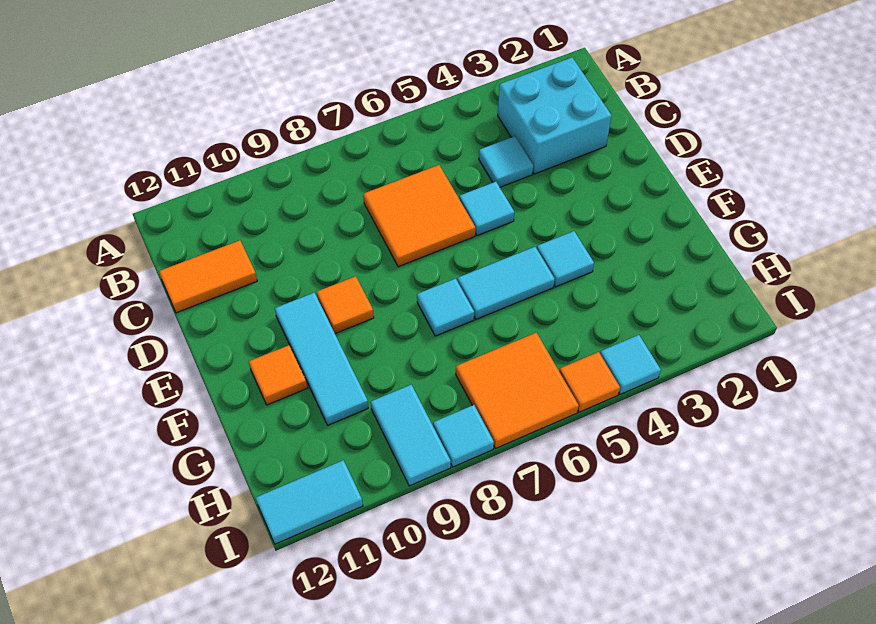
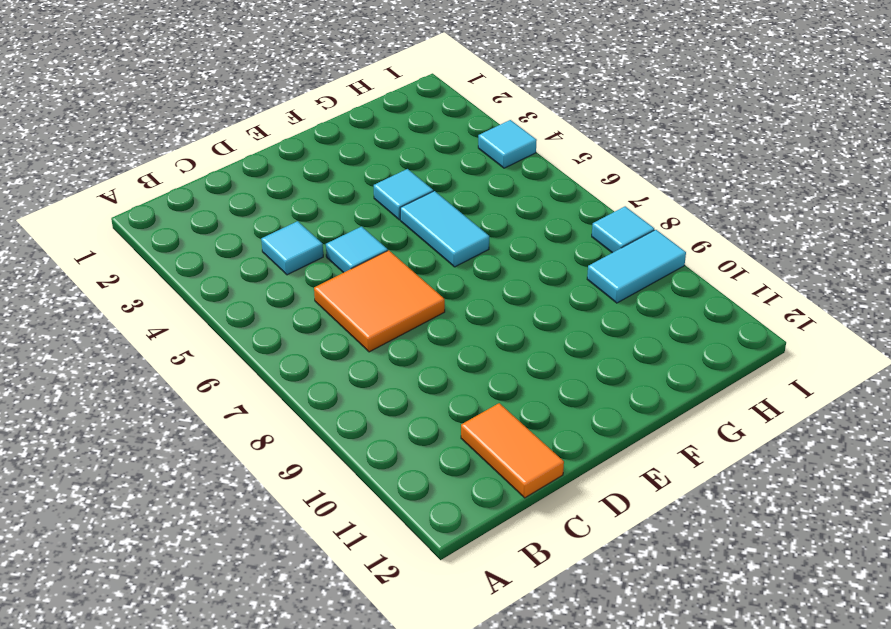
none -> cyan brick B2:C3 level 1
none -> orange tile E9 level 1
none -> cyan tile E10:G10 level 1

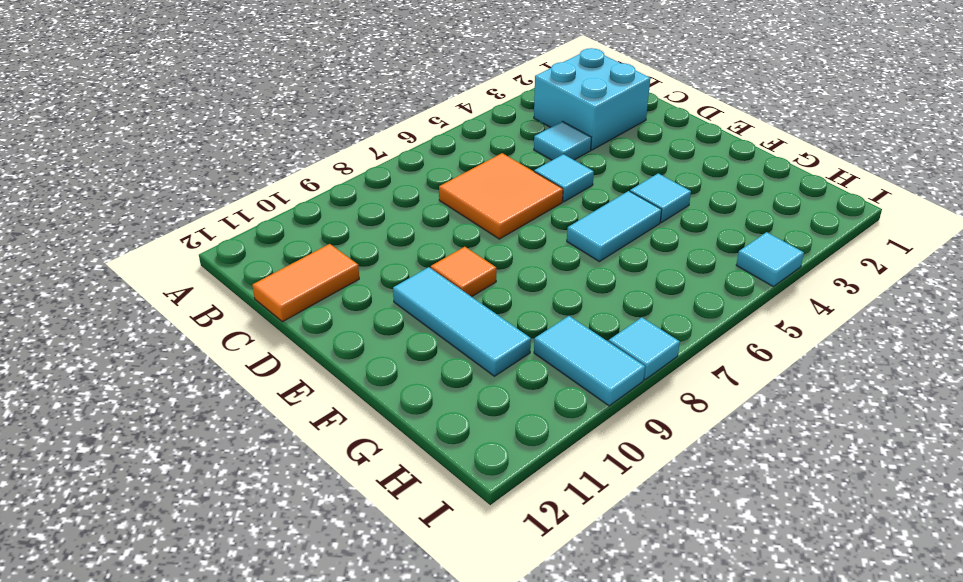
none -> cyan tile F7 level 1
none -> orange tile F11 level 1
none -> orange tile H6:I7 level 1

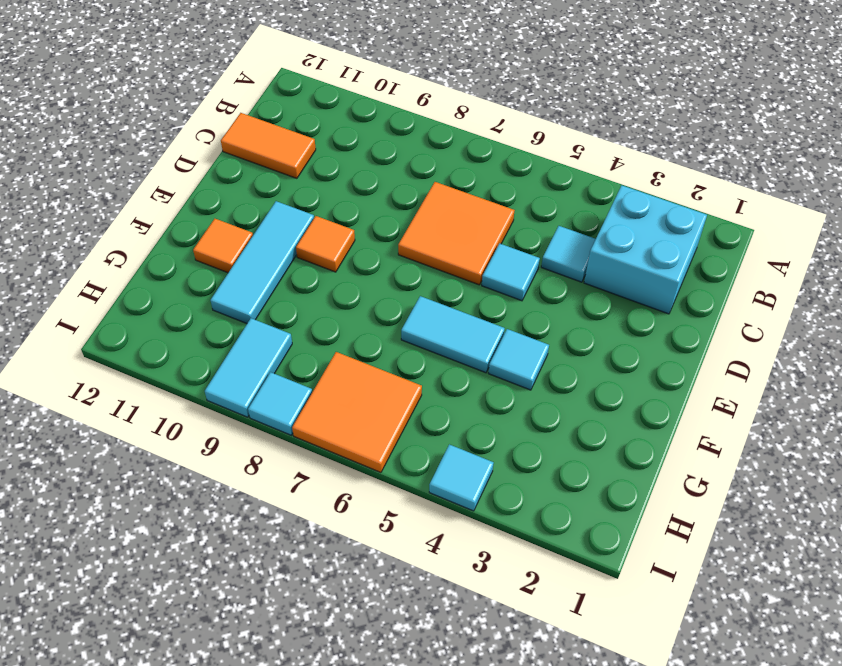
none -> cyan tile F7 level 1
none -> orange tile I5 level 1
none -> cyan tile I11:I12 level 1

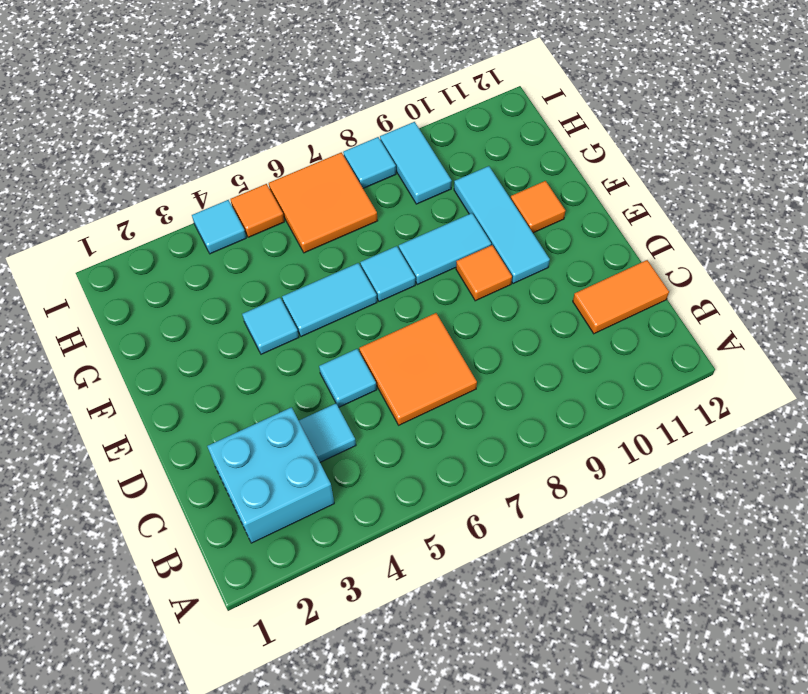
cyan tile F8:F9 level 1 -> cyan tile I11:I12 level 1

